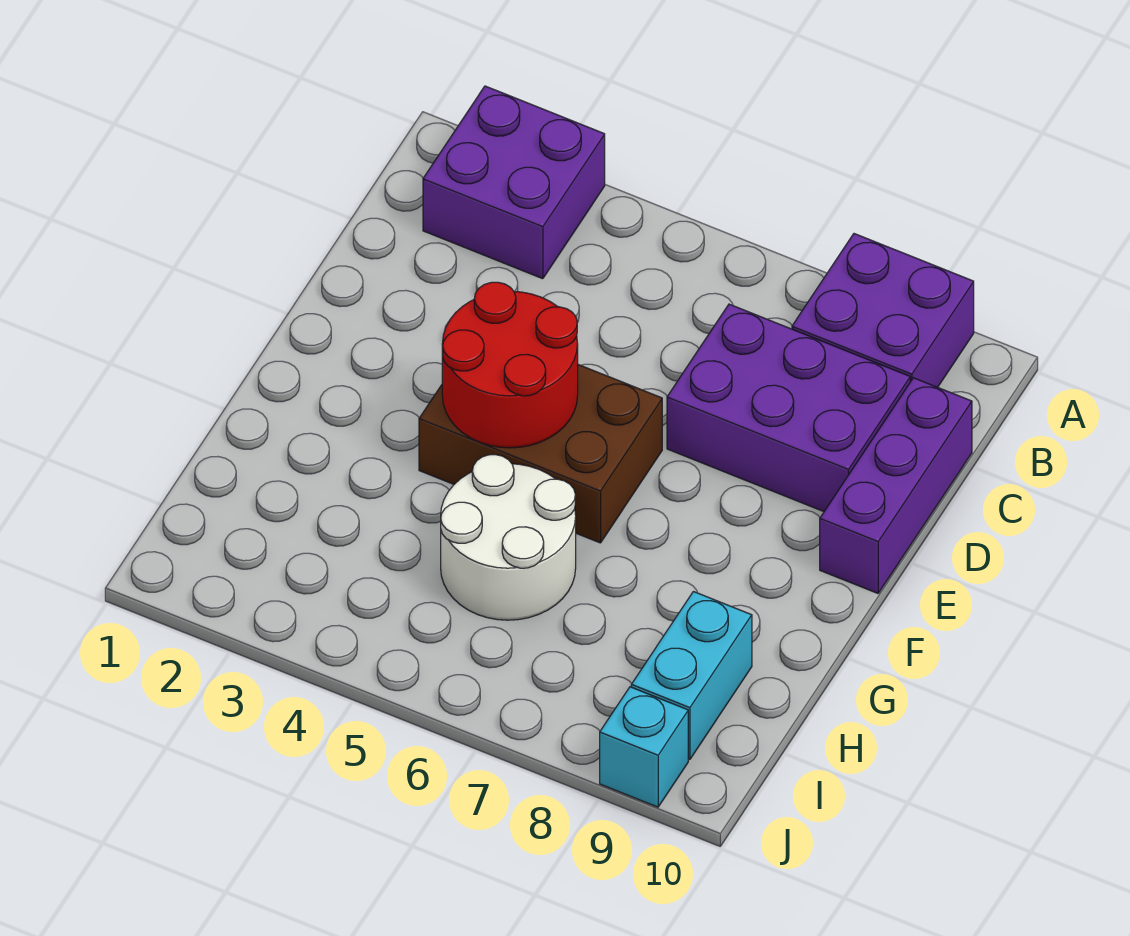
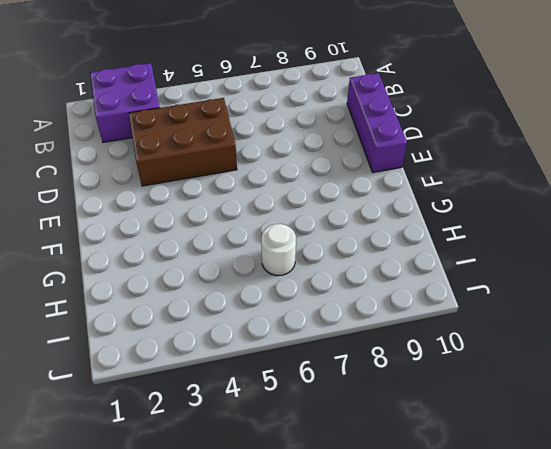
brown brick C3:D5 level 1 -> brown brick E4:F6 level 1
white round brick H6 level 1 -> white round brick G5:H6 level 1
none -> purple brick A8:B9 level 1
none -> purple brick C7:D9 level 1

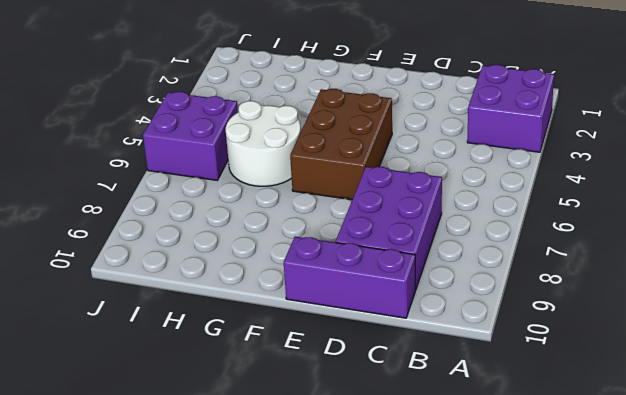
purple brick I5:J6 level 1 -> purple brick A8:B9 level 1
none -> cyan brick H9:I9 level 1
none -> cyan brick J9 level 1

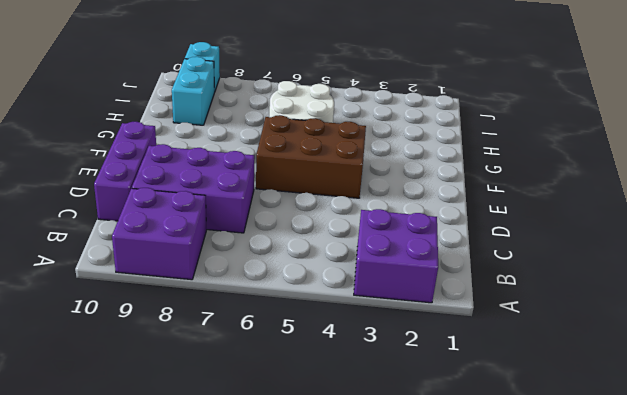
none -> red round brick E4:F5 level 2

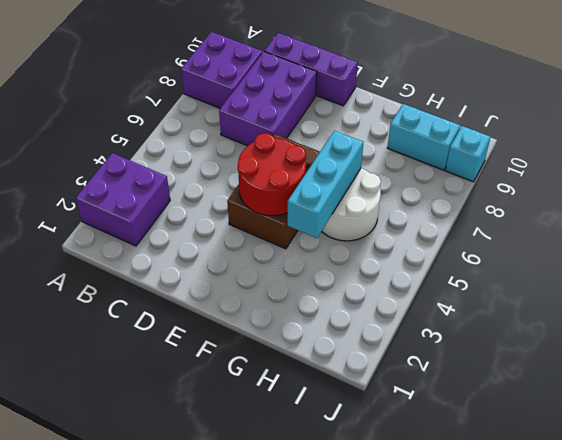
cyan brick G4:G6 level 2 -> none

